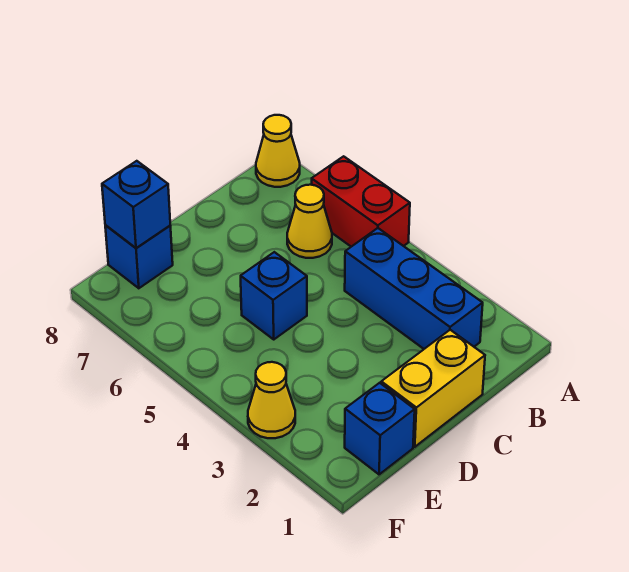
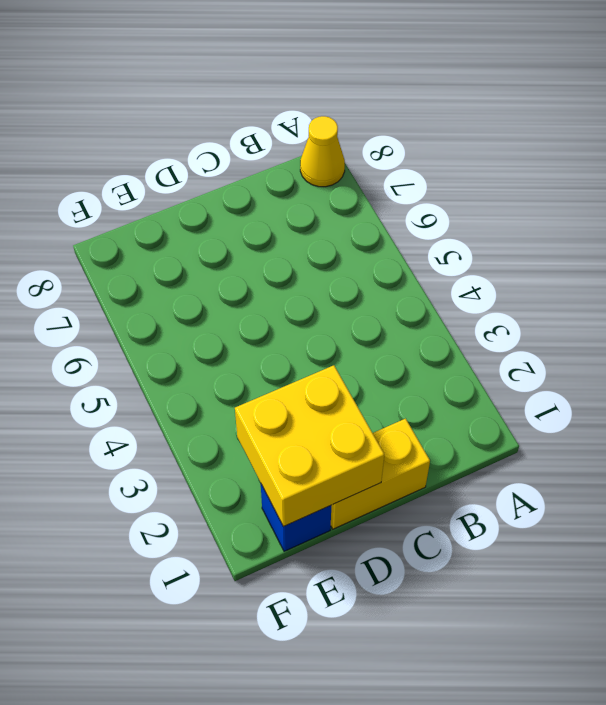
yellow brick D1:E2 level 2 -> none
none -> red brick A5:A6 level 1
none -> blue brick B2:B4 level 1

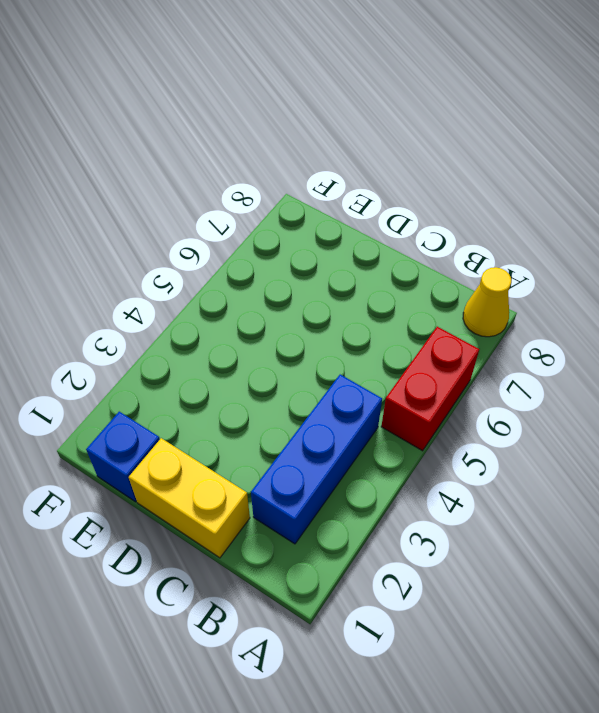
none -> yellow cone B6 level 1
none -> blue brick D5 level 1

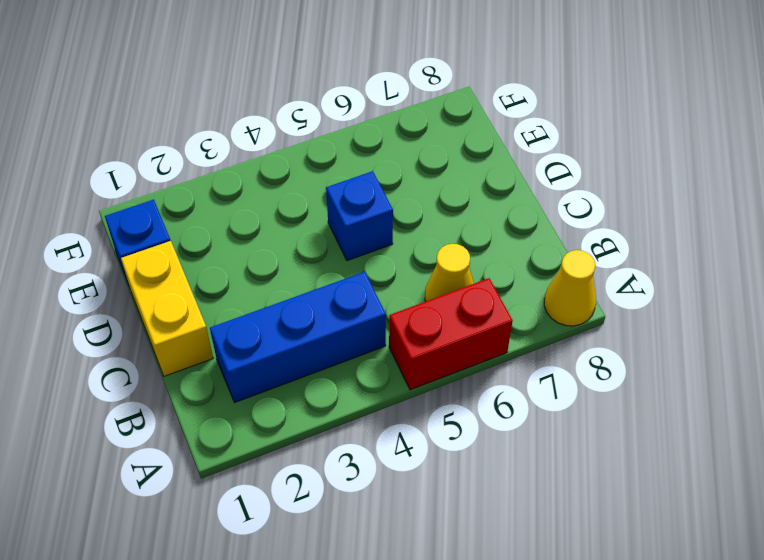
none -> blue brick E8 level 1
none -> yellow cone F3 level 1

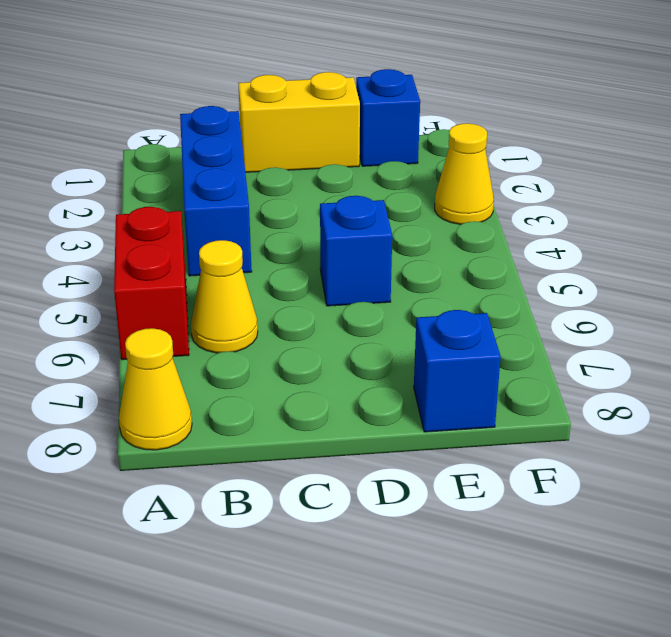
none -> blue brick E8 level 2

